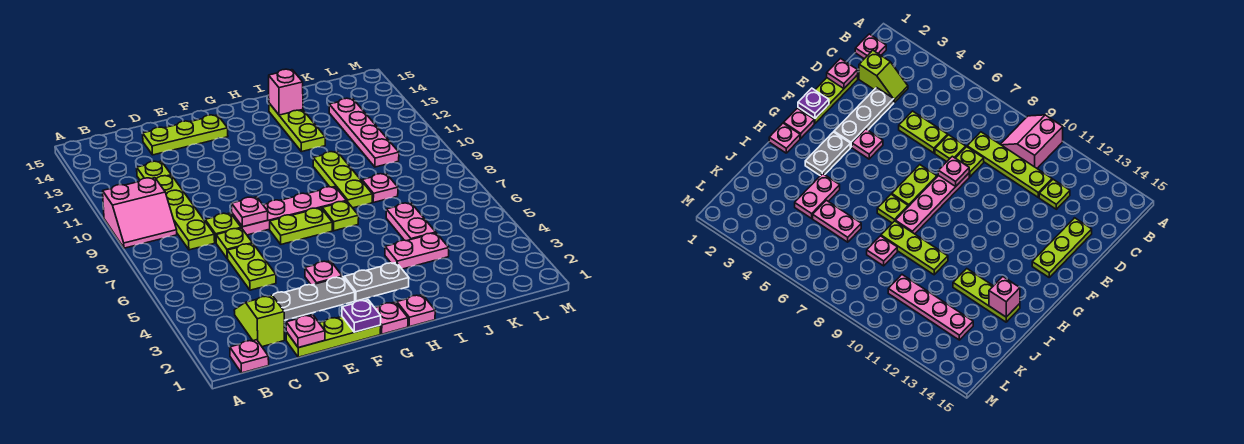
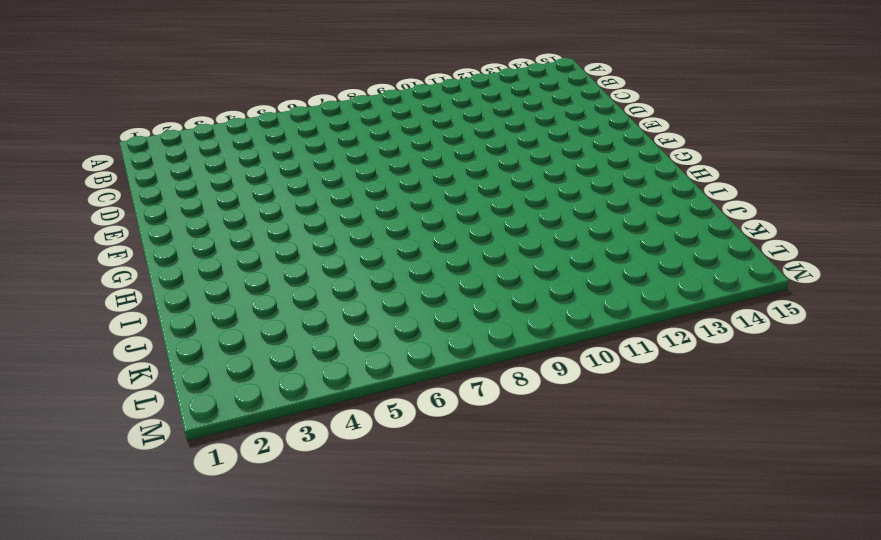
none -> pink slope A9:B10 level 1 top 10
none -> pink plate B1 level 1
none -> lime slope C2:C3 level 1 top 2

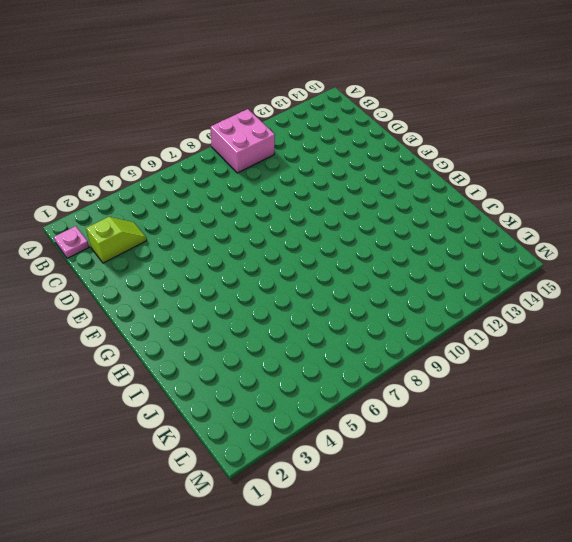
pink brick A9:B10 level 1 -> pink slope A9:B10 level 1 top 10
none -> lime plate C8:C11 level 1
none -> lime plate C12 level 1
none -> lime plate D1:F1 level 1

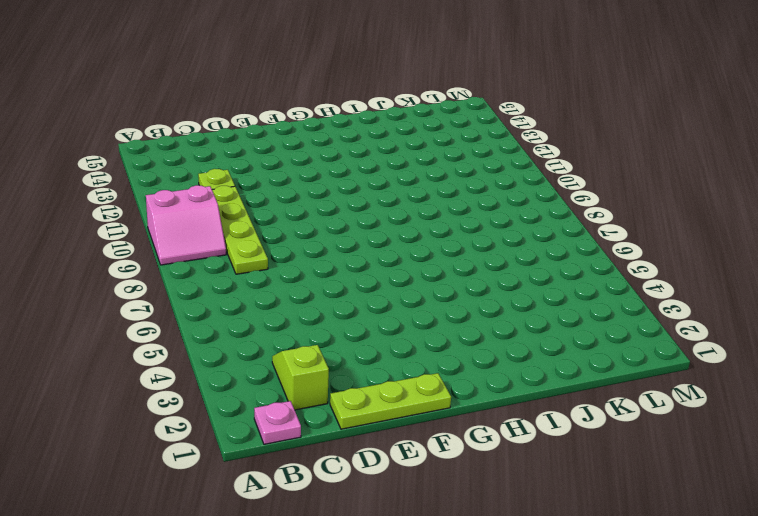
none -> grey plate D3:F3 level 1
none -> lime plate D5:D6 level 1
none -> lime plate D7 level 1

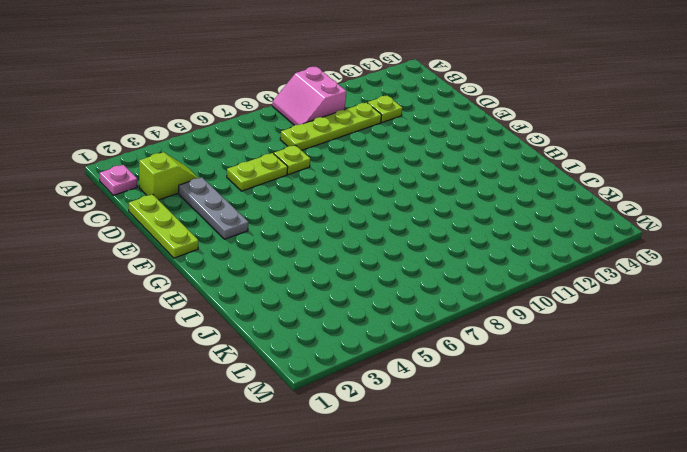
none -> lime plate D8 level 1
none -> lime plate D14:F14 level 1
none -> pink plate E8:H8 level 1

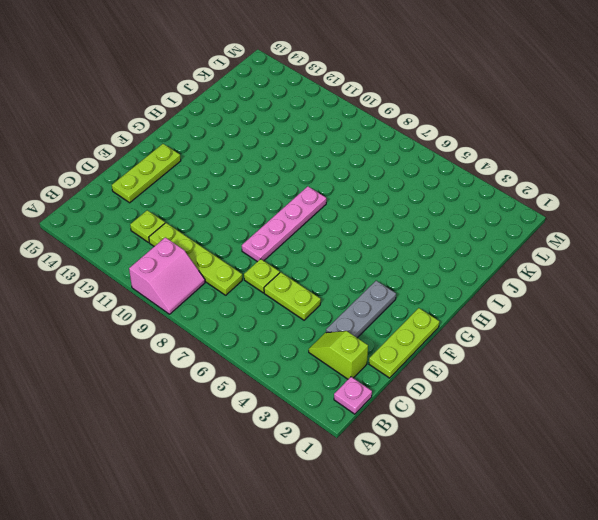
none -> lime plate D8 level 1
none -> pink plate F4 level 1
none -> lime plate F7:G7 level 1

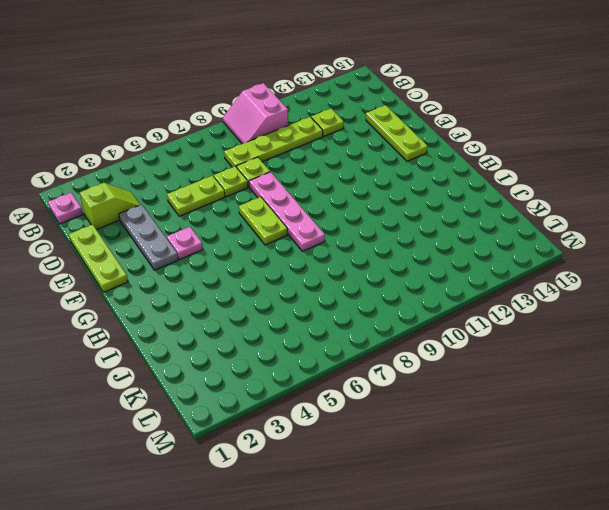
none -> pink plate G1 level 1
none -> grey plate G3:H3 level 1
none -> pink plate H1 level 1

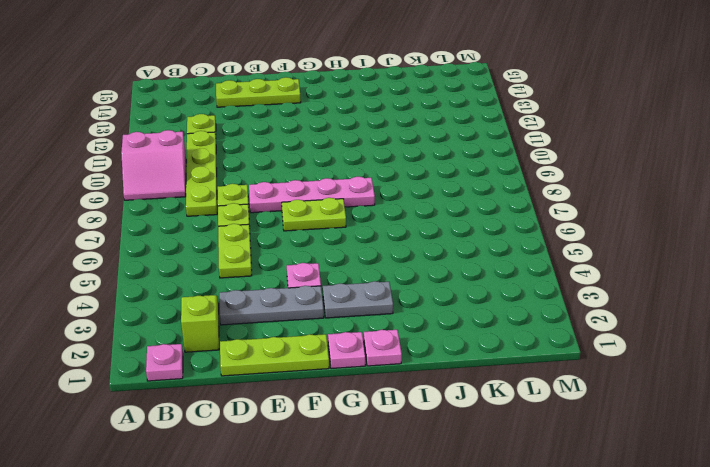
none -> lime plate H7 level 1
none -> pink plate I4:J4 level 1
none -> lime plate I8:I10 level 1

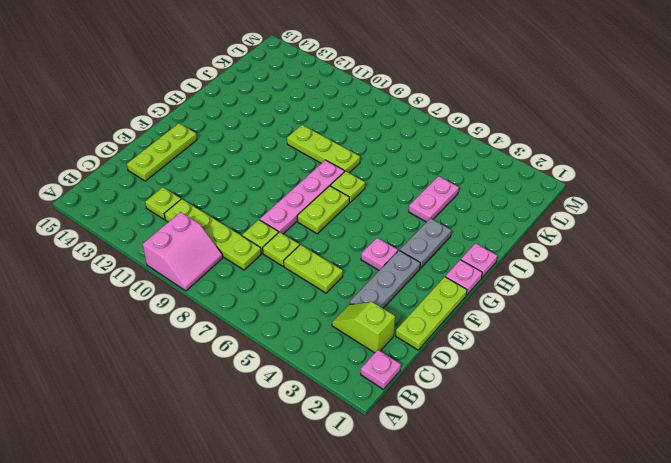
none -> lime plate I12:I14 level 1
none -> pink plate J5:J6 level 1
none -> pink plate J8 level 1

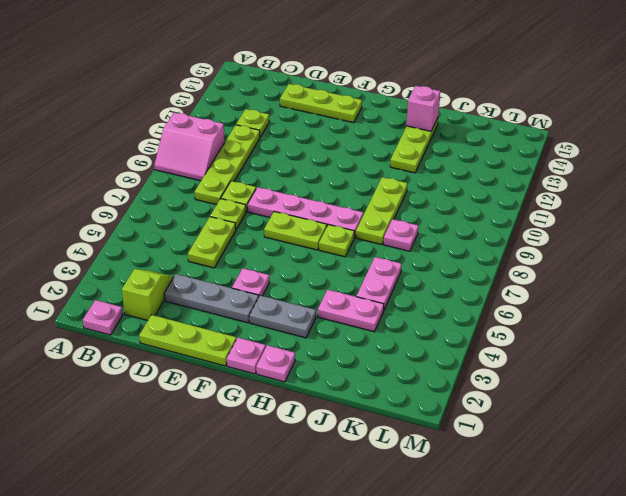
none -> pink plate K10:K13 level 1
none -> pink plate D1 level 2
none -> pink plate E8 level 2

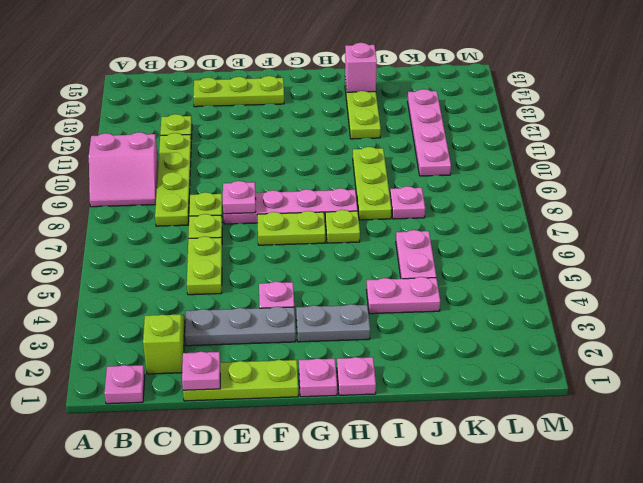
none -> purple plate F1 level 2

